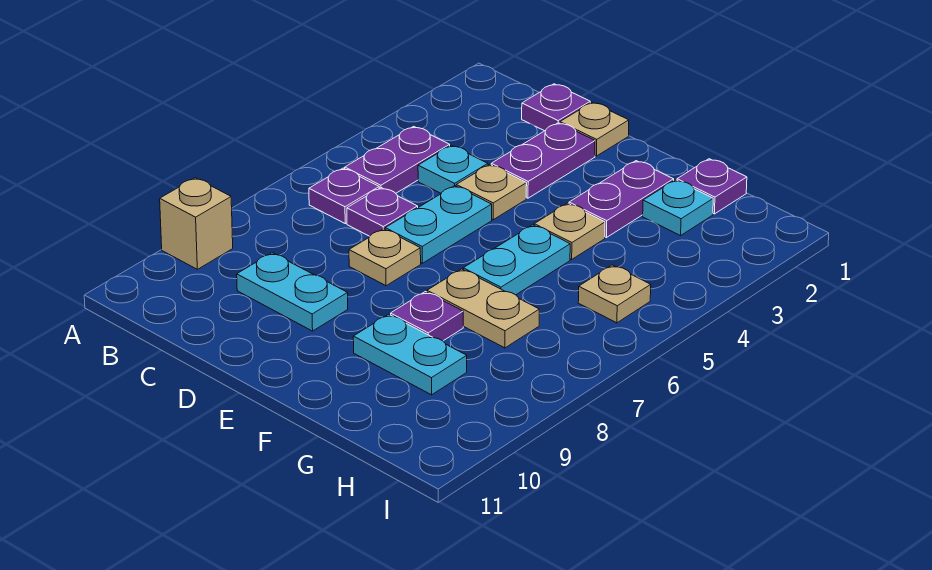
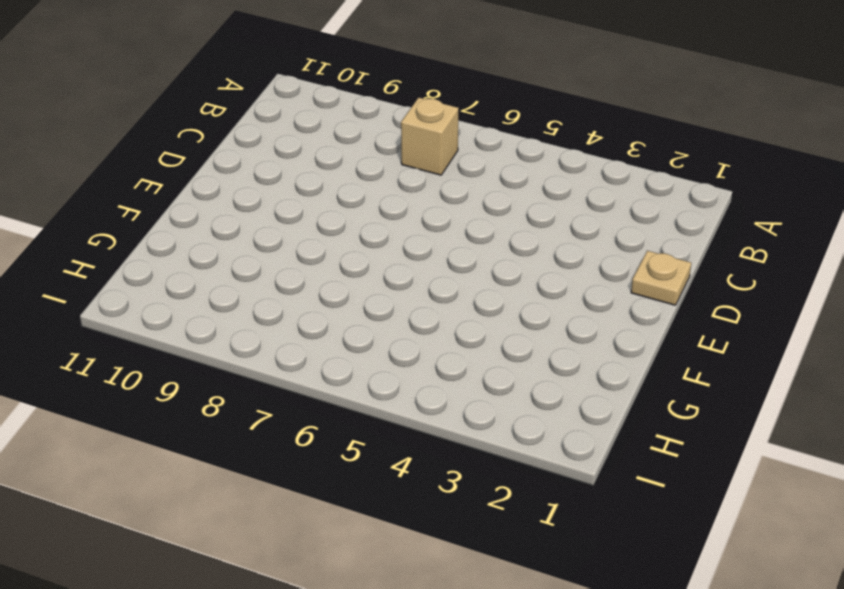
tan brick B7 level 1 -> tan brick A9 level 1
none -> purple plate B4:B5 level 1
none -> purple plate B6 level 1
none -> purple plate C1 level 1

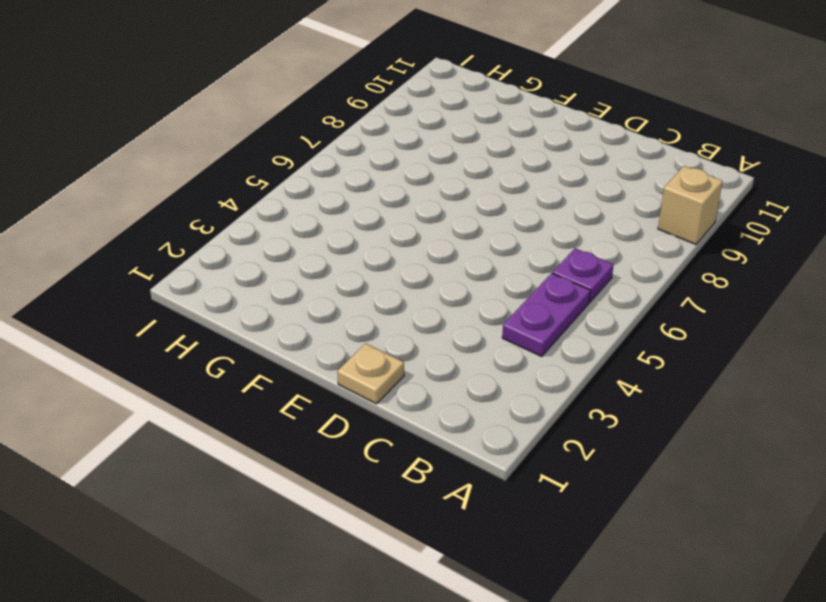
none -> purple plate C1 level 1
none -> cyan plate C4 level 1
none -> purple plate C6 level 1

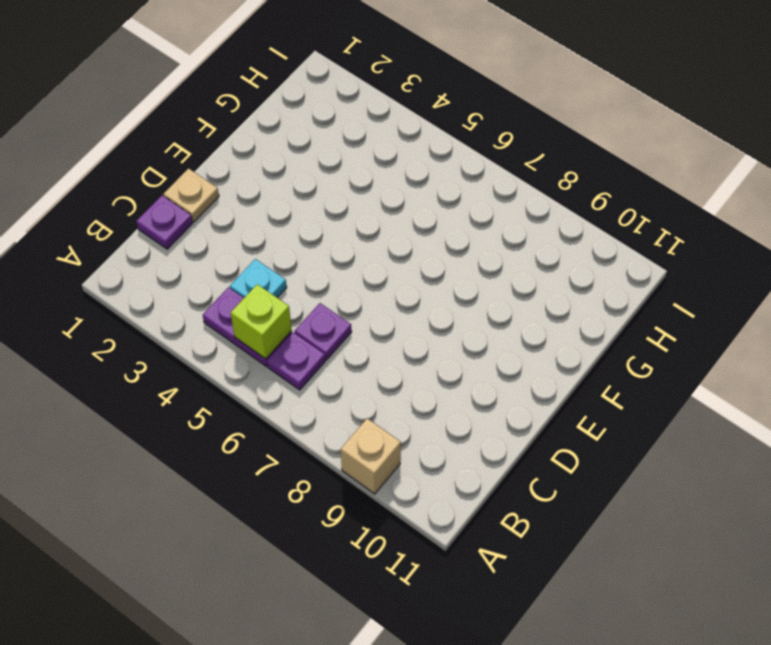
lime brick B5 level 2 -> none
none -> cyan plate C9:D9 level 1
none -> purple plate D2:D3 level 1
none -> tan plate D4 level 1

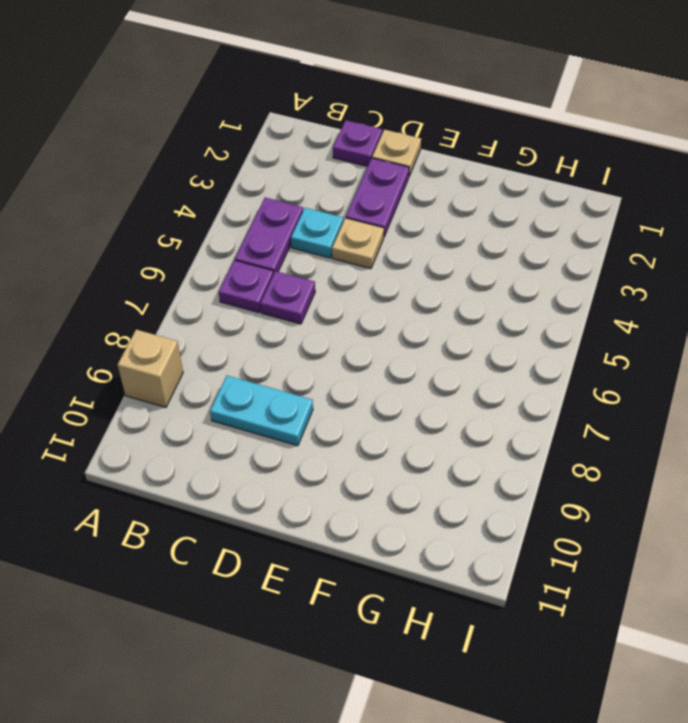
none -> cyan plate D5:D6 level 1
none -> tan plate D7 level 1
none -> purple plate F2:F3 level 1

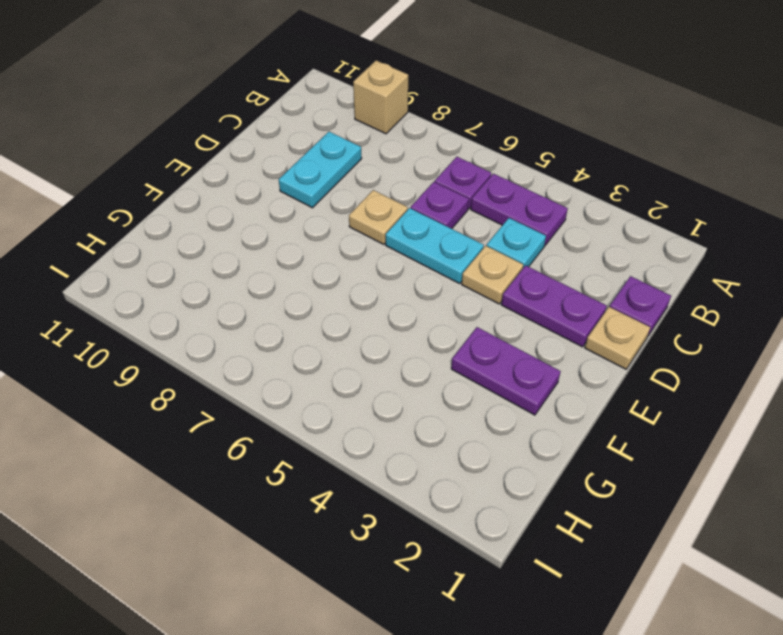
none -> tan plate F4 level 1
none -> cyan plate F5:F6 level 1
none -> tan plate F7:G7 level 1

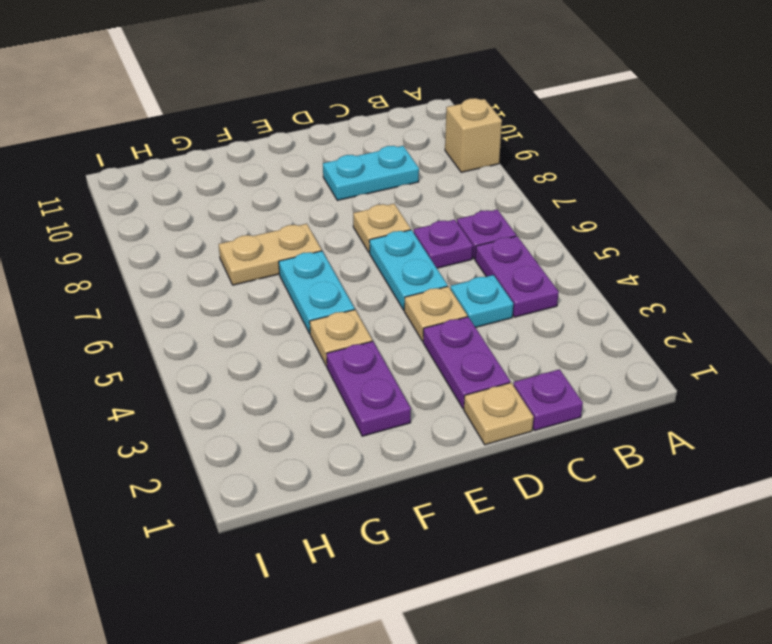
none -> purple plate F8 level 1
none -> cyan plate F9:G9 level 1
none -> purple plate G1 level 1

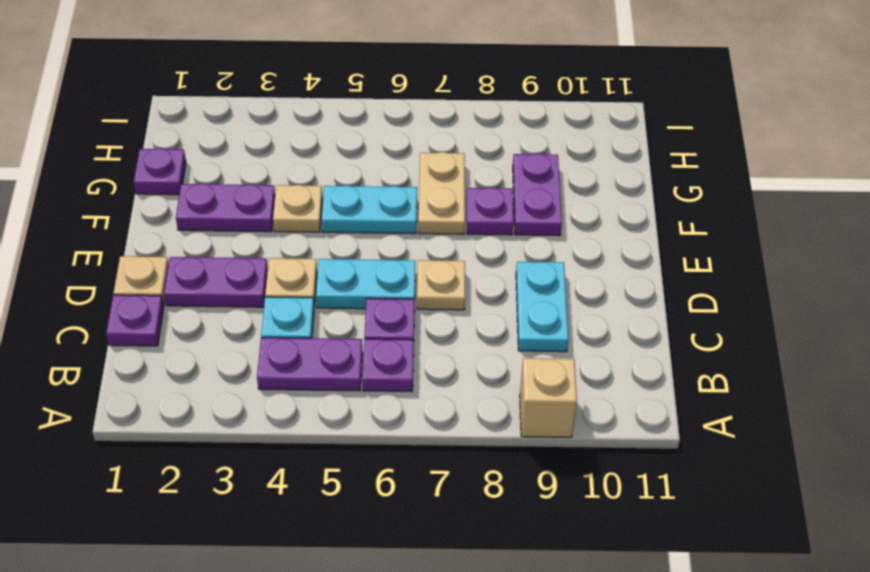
purple plate F9:G9 level 1 -> cyan plate F9:G9 level 1
none -> cyan plate G2 level 1
none -> tan plate H5 level 1

